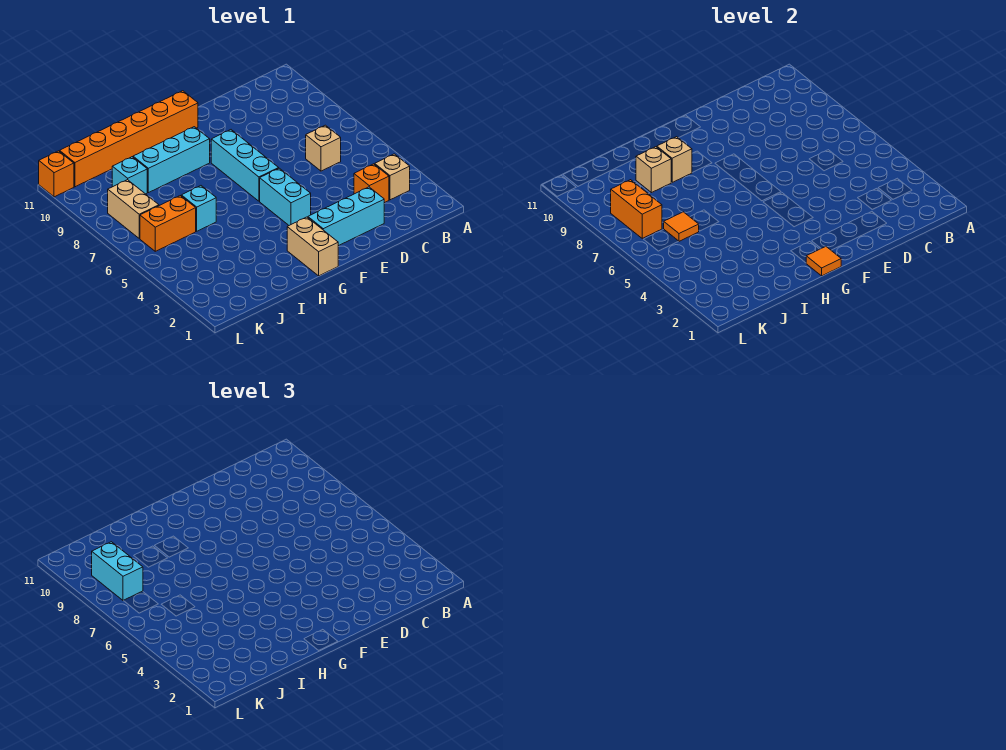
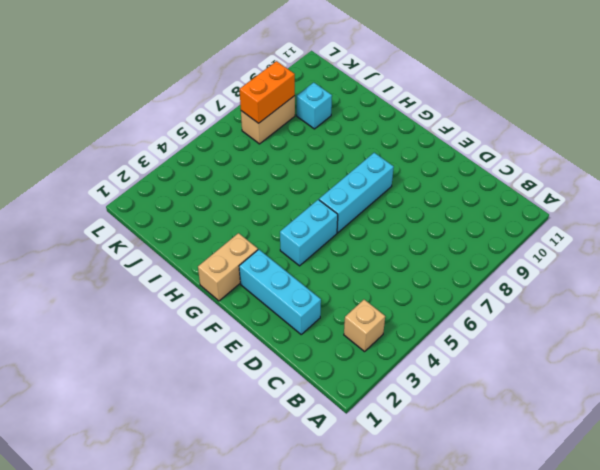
none -> orange brick C3 level 1
none -> tan brick C6 level 1
none -> orange brick F11:K11 level 1

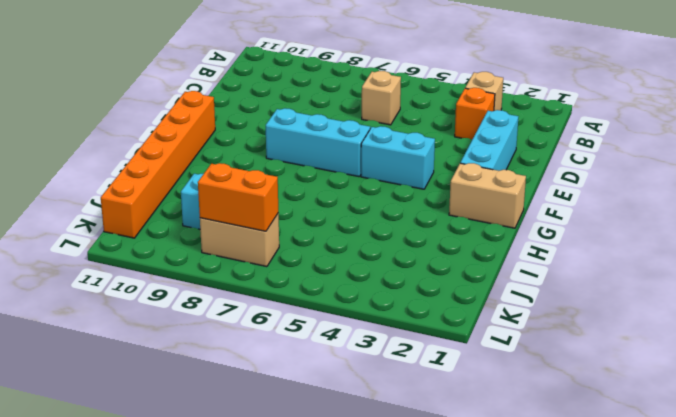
none -> cyan brick G9:I9 level 1
none -> cyan brick I6 level 1
none -> orange brick J6:K6 level 1

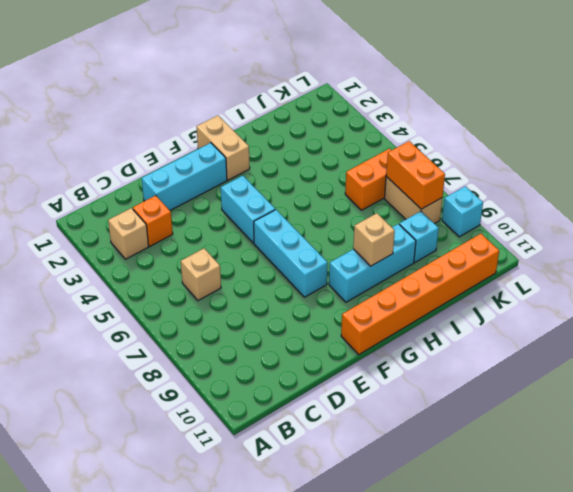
cyan brick L9 level 1 -> cyan brick I6 level 1
none -> orange brick L11 level 1
none -> orange tile G1 level 2
none -> tan brick I9 level 2

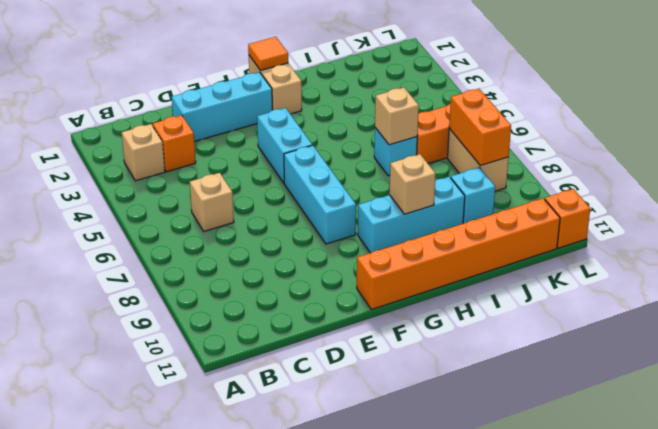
tan brick I6 level 2 -> tan brick I9 level 2
none -> orange tile J6 level 2
none -> cyan brick K8:K9 level 3

